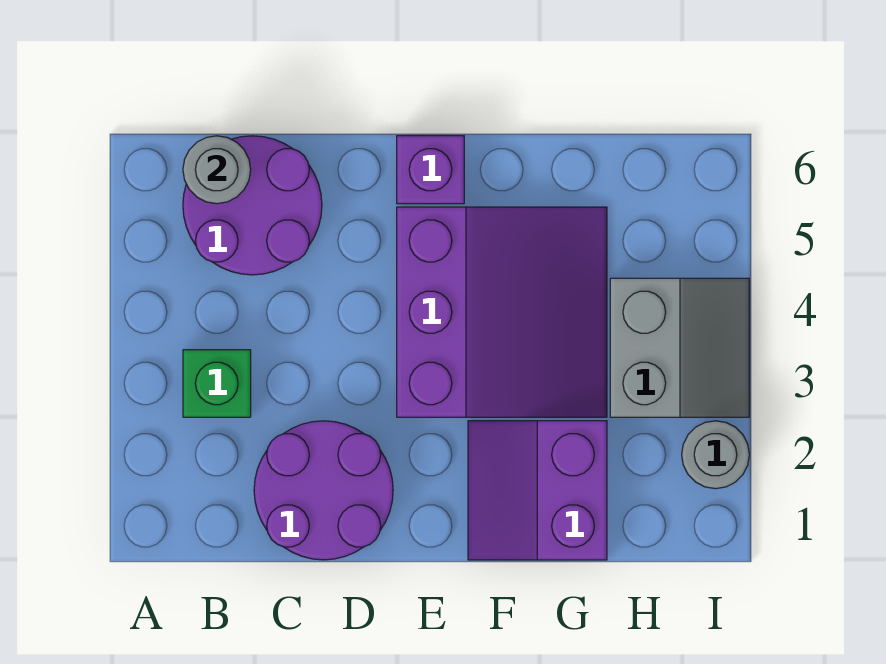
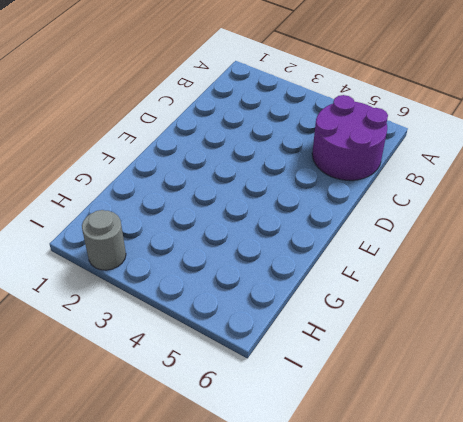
none -> green brick B3 level 1
none -> purple round brick C1:D2 level 1

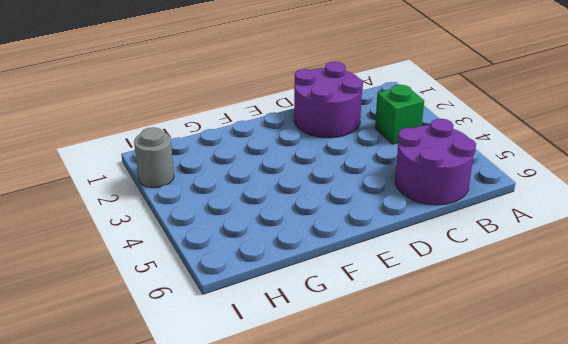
none -> purple slope E3:G5 level 1 top E
none -> purple brick E6 level 1

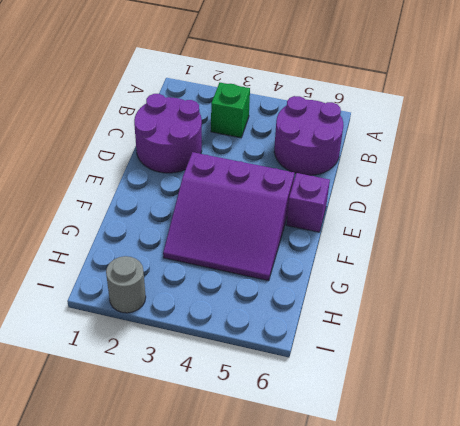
none -> purple slope F1:G2 level 1 top G
none -> grey slope H3:I4 level 1 top H

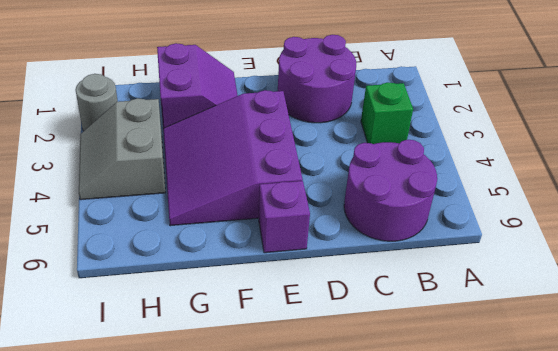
none -> grey round brick B6 level 2

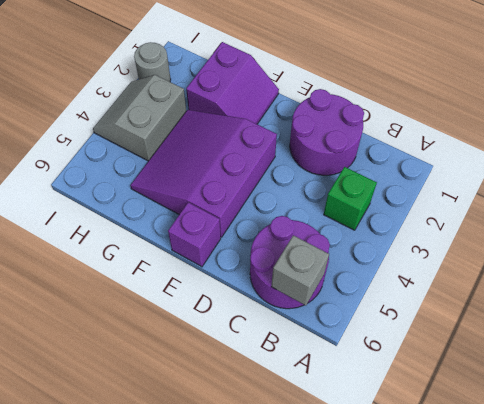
grey brick B6 level 2 -> grey round brick B6 level 2

